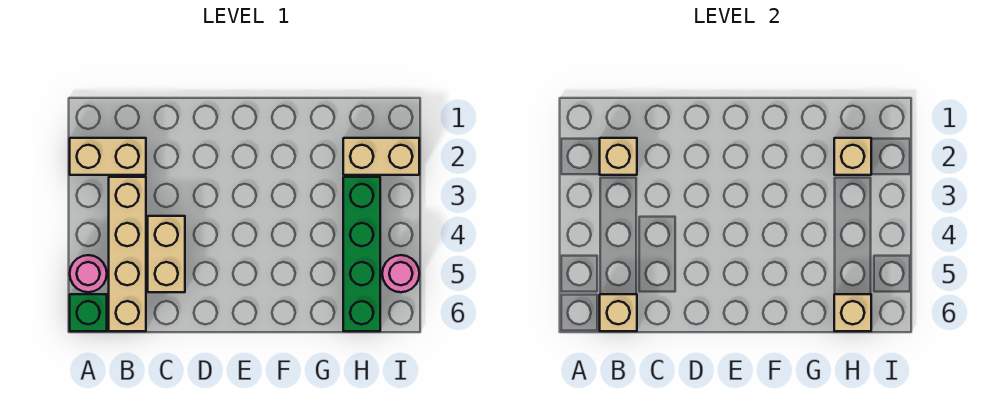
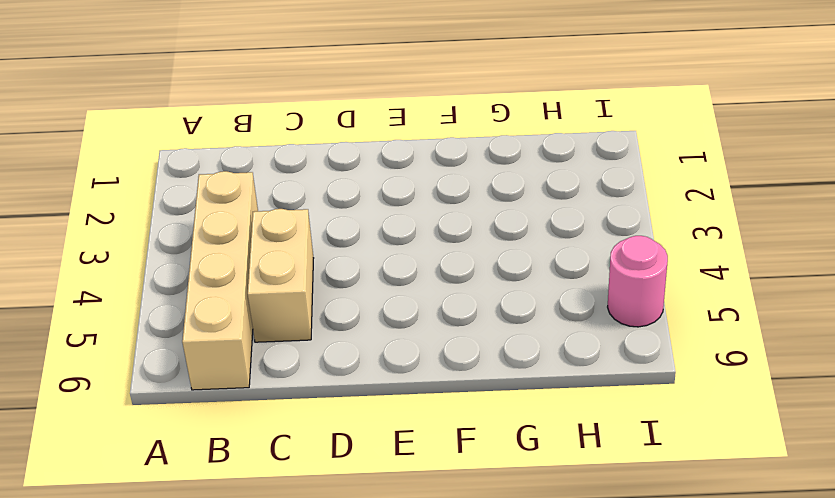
none -> tan brick A2:B2 level 1
none -> pink round brick A5 level 1
none -> green brick A6 level 1

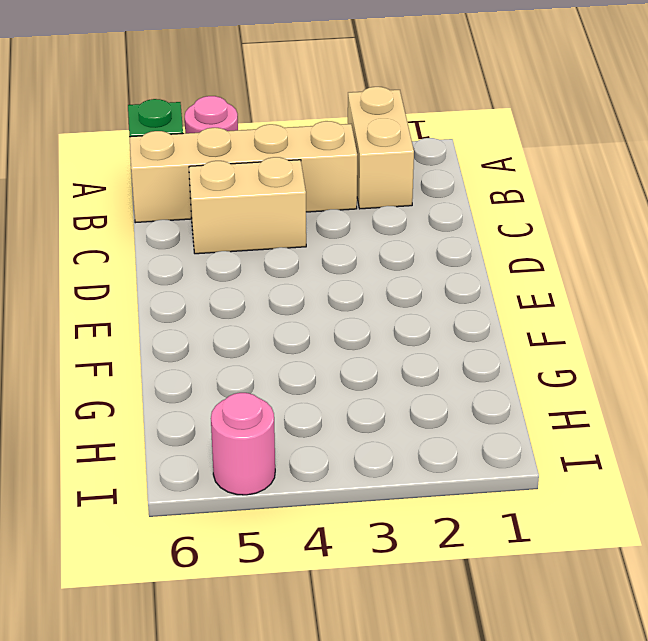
none -> tan brick H2:I2 level 1
none -> green brick H3:H6 level 1
none -> tan brick B2 level 2

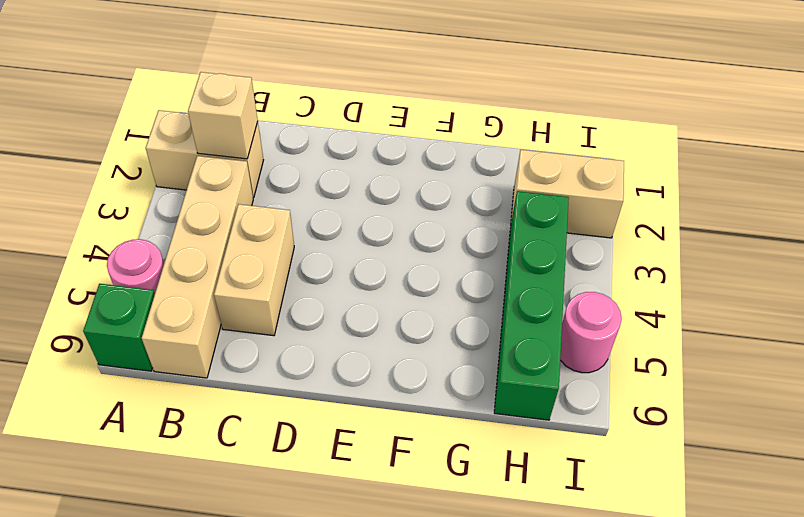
none -> tan brick B6 level 2
none -> tan brick H2 level 2
none -> tan brick H6 level 2

